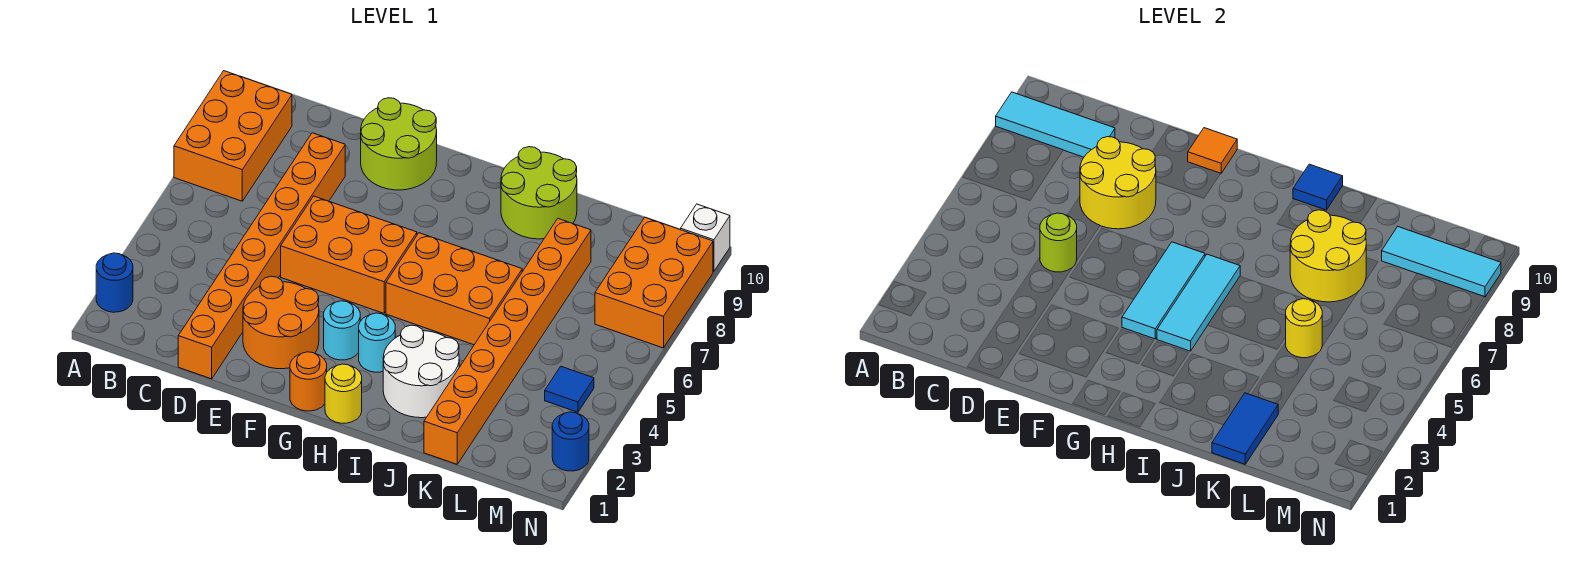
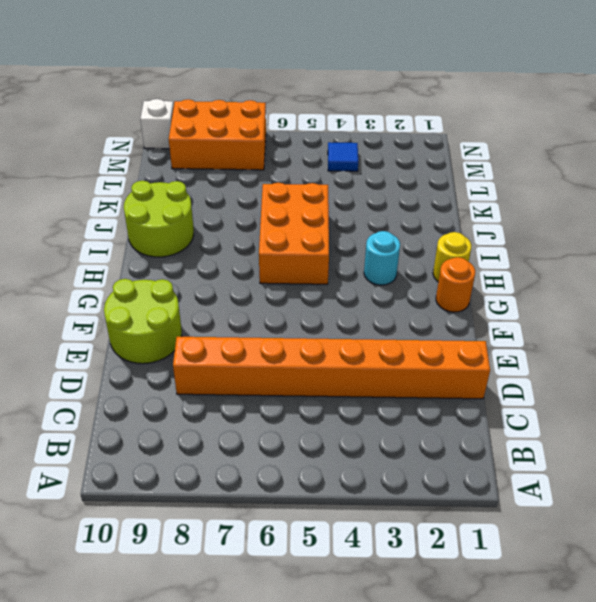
none -> blue round brick A2 level 1
none -> orange brick A7:B9 level 1
none -> orange round brick E2:F3 level 1

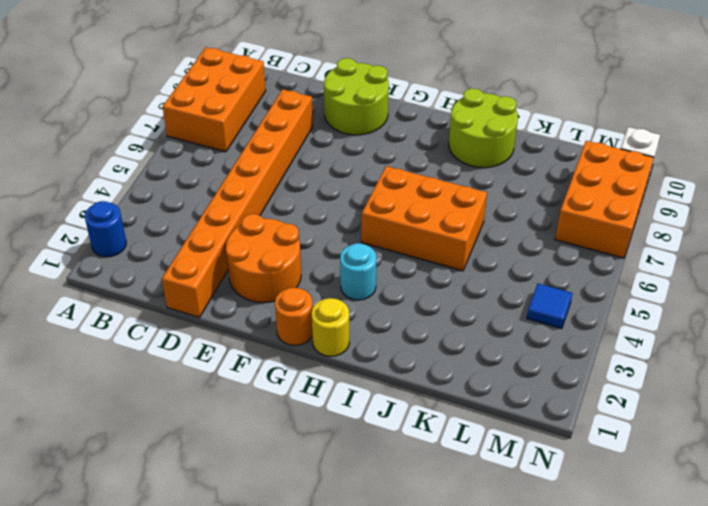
none -> orange brick E5:G6 level 1
none -> cyan round brick G3 level 1
none -> white round brick I2:J3 level 1

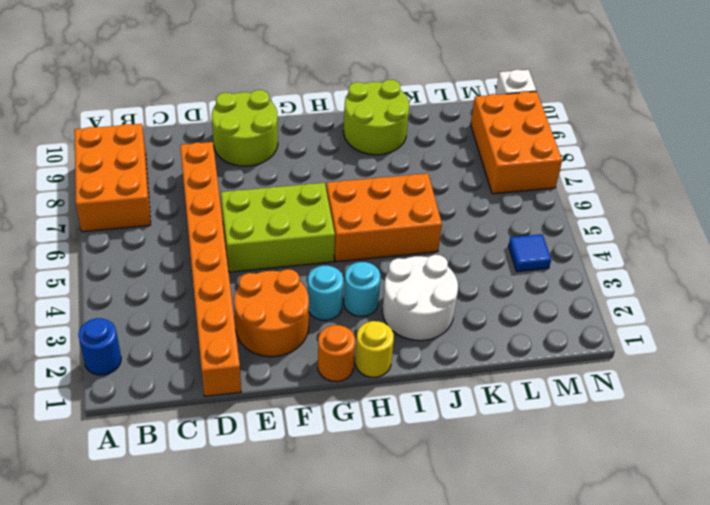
lime brick E5:G6 level 1 -> orange brick E5:G6 level 1
none -> orange brick K1:K8 level 1
none -> blue round brick N2 level 1
none -> cyan tile A9:C9 level 2

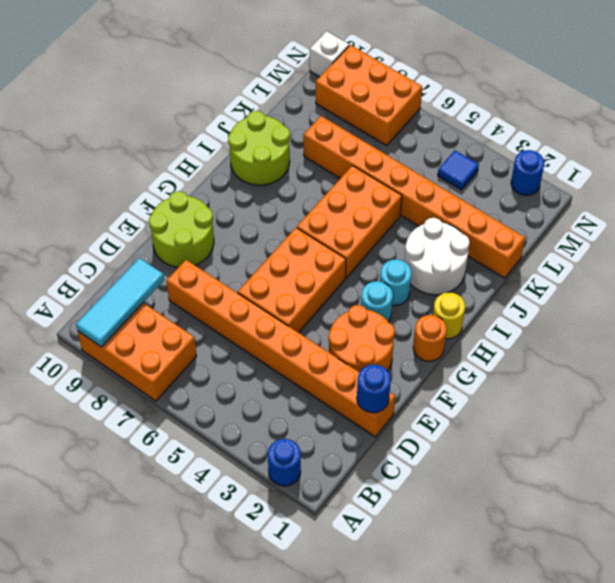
blue round brick D1 level 2 -> none
none -> lime round brick D5 level 2
none -> yellow round brick D7:E8 level 2
none -> orange tile F10 level 2

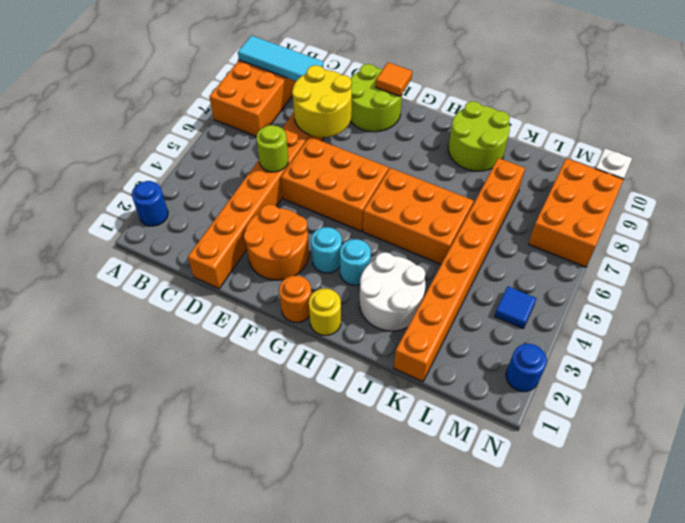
none -> cyan tile G4:G6 level 2
none -> cyan tile H4:H6 level 2
none -> blue tile I10 level 2

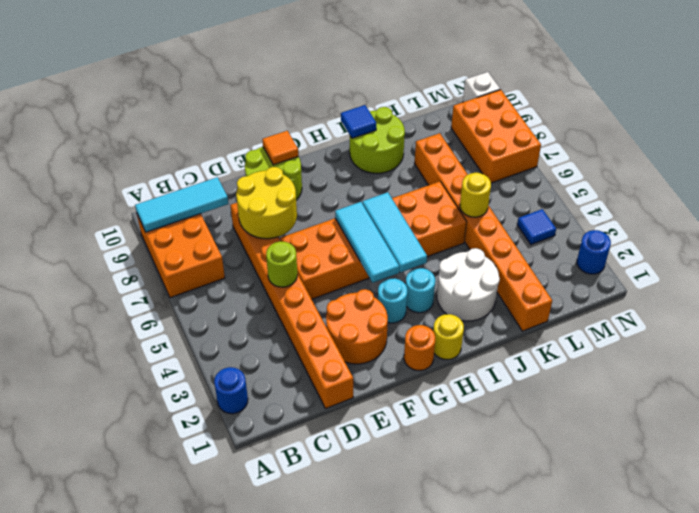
none -> yellow round brick J7:K8 level 2
none -> blue tile K1:K2 level 2
none -> cyan tile L9:N9 level 2

